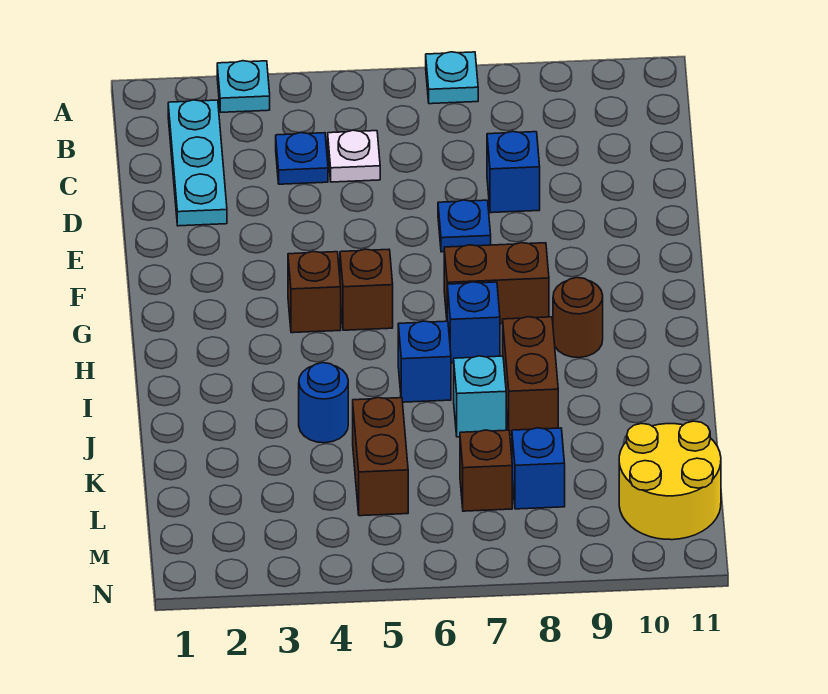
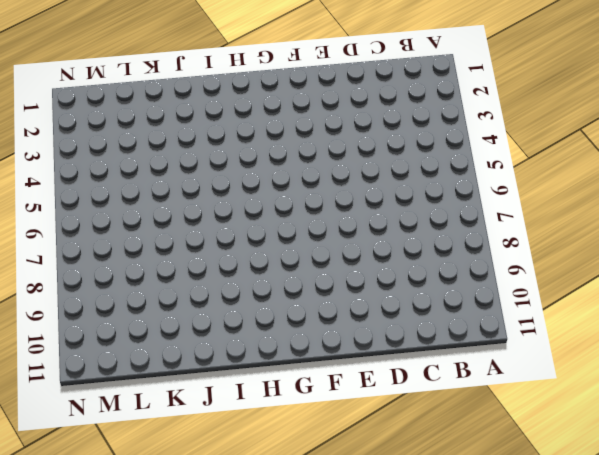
none -> cyan plate A3 level 1
none -> cyan plate A7 level 1
none -> cyan plate B2:D2 level 1

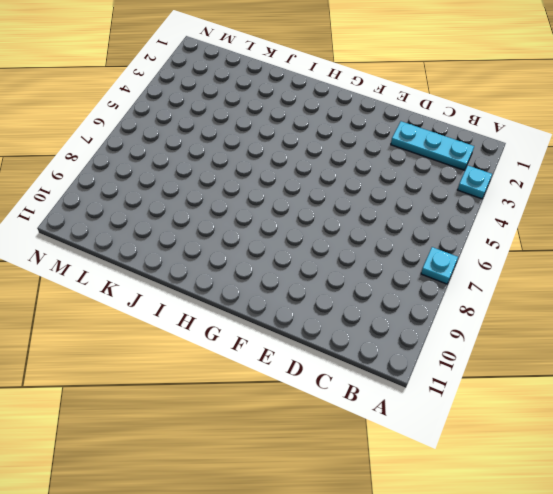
none -> blue plate C4 level 1
none -> white plate C5 level 1
none -> blue brick D8 level 1

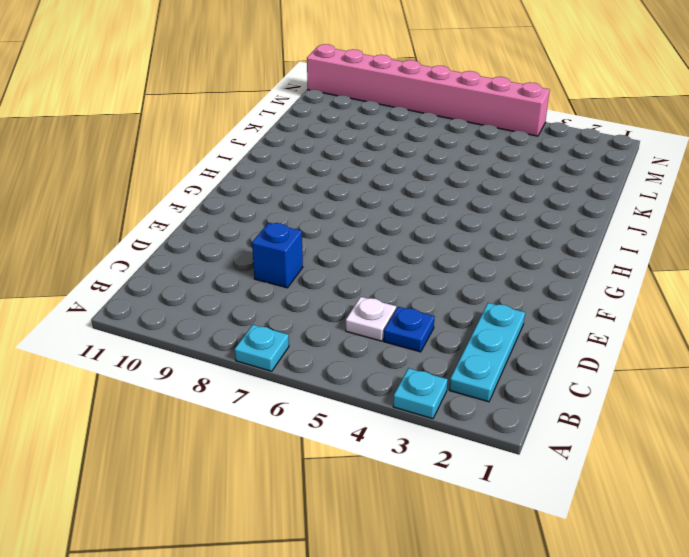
pink brick N4:N11 level 1 -> none
none -> blue plate E7 level 1
none -> brown brick G4 level 1
none -> brown brick G5 level 1

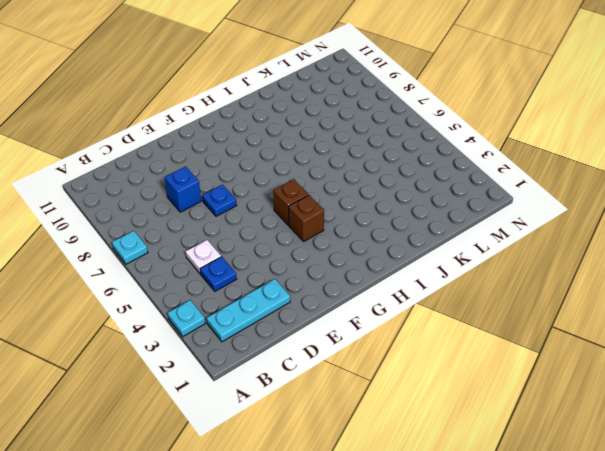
none -> brown brick G7:G8 level 1
none -> blue brick H7 level 1
none -> brown round brick H9 level 1

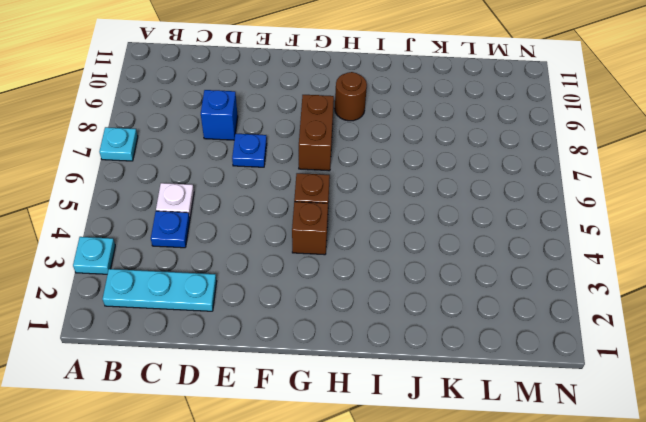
none -> blue brick H7 level 1
none -> blue brick I6 level 1
none -> brown brick I8:J8 level 1

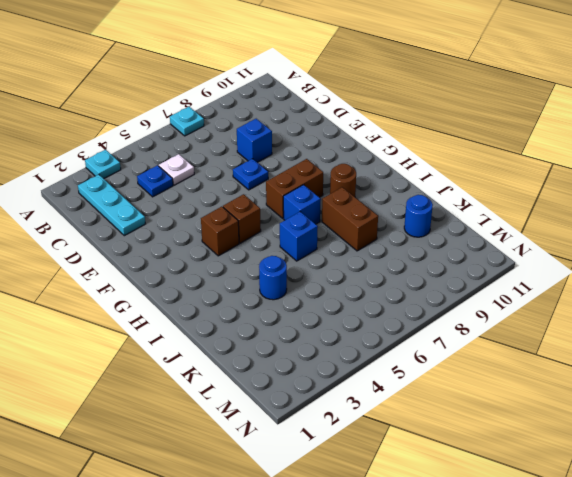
blue round brick K10 level 1 -> none
none -> cyan brick J7 level 1
none -> brown brick K5:L5 level 1
none -> brown brick L7 level 1

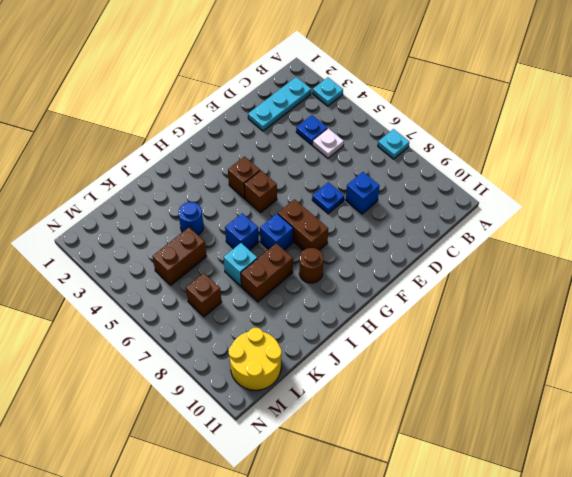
none -> blue brick L8 level 1

